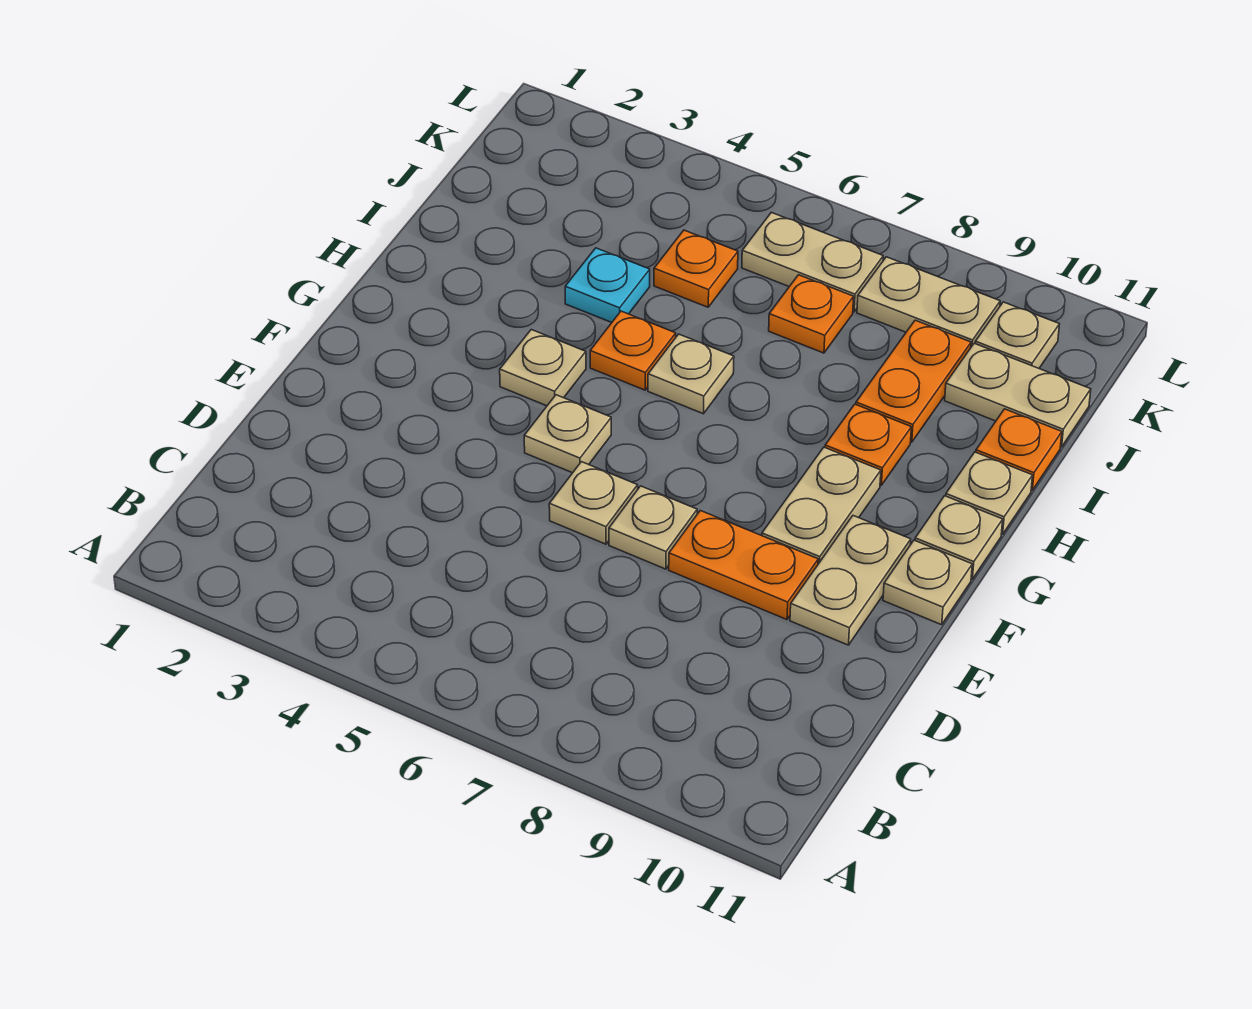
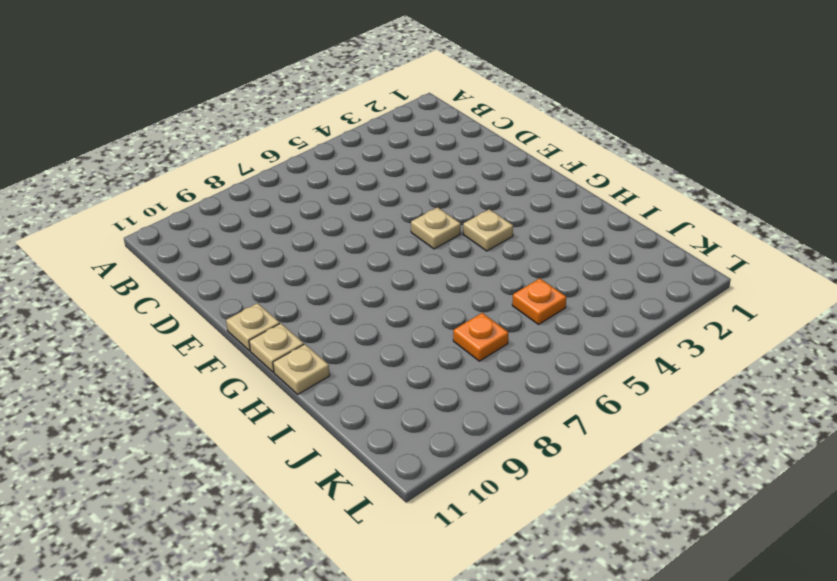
none -> tan plate E6 level 1
none -> tan plate E7 level 1
none -> orange plate E8:E9 level 1

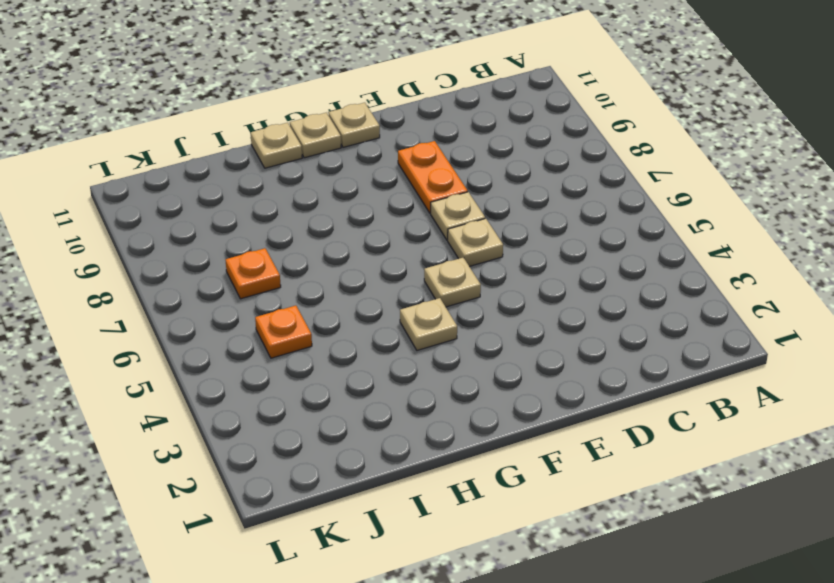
none -> tan plate E10:F10 level 1
none -> tan plate F9:G9 level 1
none -> orange plate H5 level 1

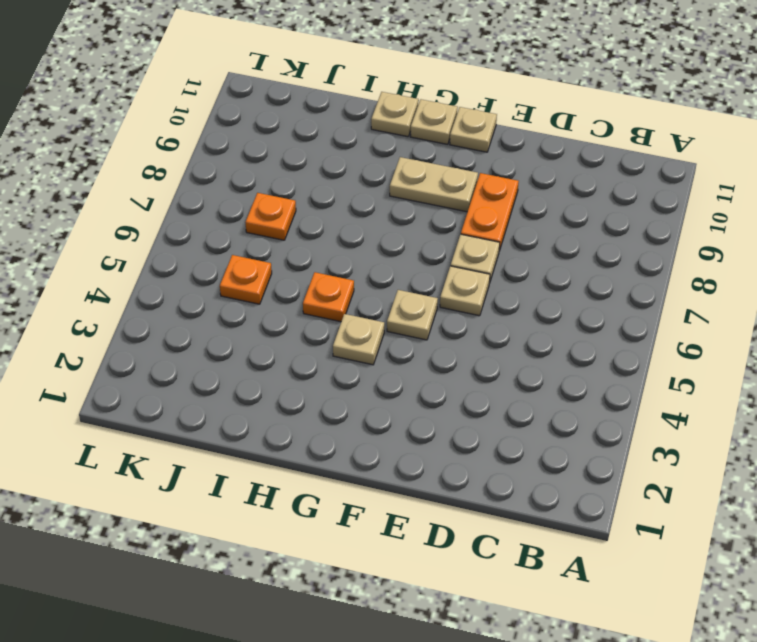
none -> tan plate E10:F10 level 1
none -> tan plate H6 level 1
none -> orange plate H9 level 1

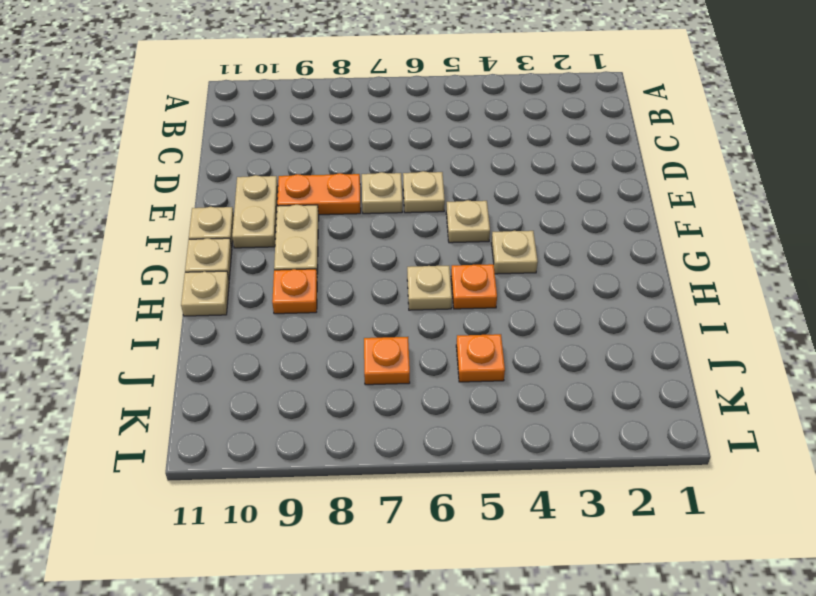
none -> cyan plate I4 level 1
none -> orange plate I9:J9 level 1
none -> orange plate I11 level 1

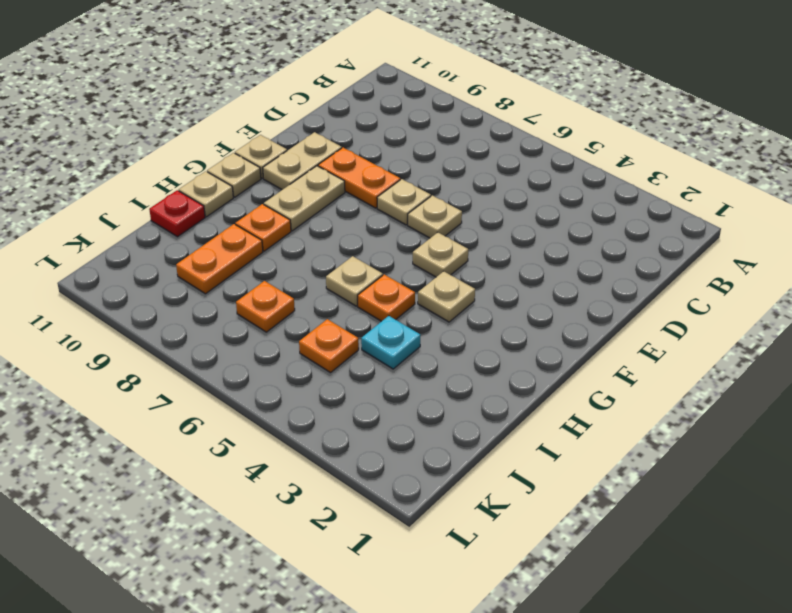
red plate I11 level 1 -> orange plate I11 level 1
none -> tan plate J10:J11 level 1
none -> tan plate K6:K7 level 1
none -> tan plate K8:K9 level 1

